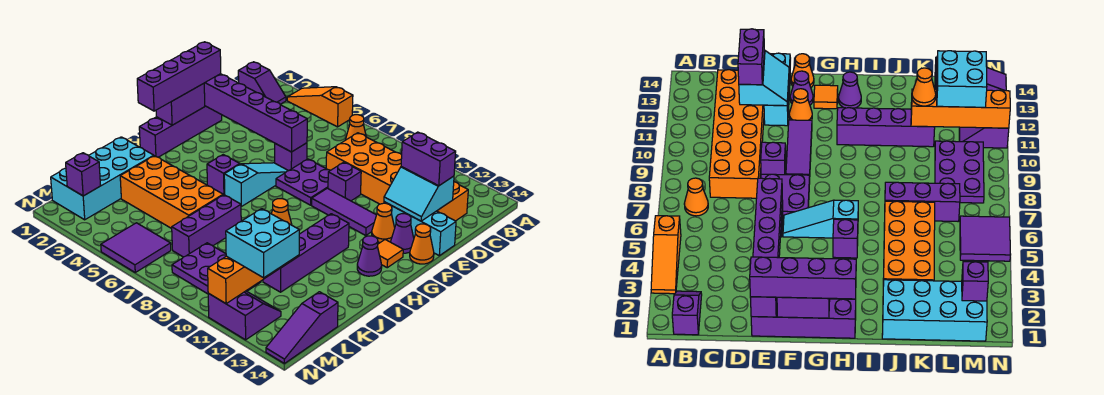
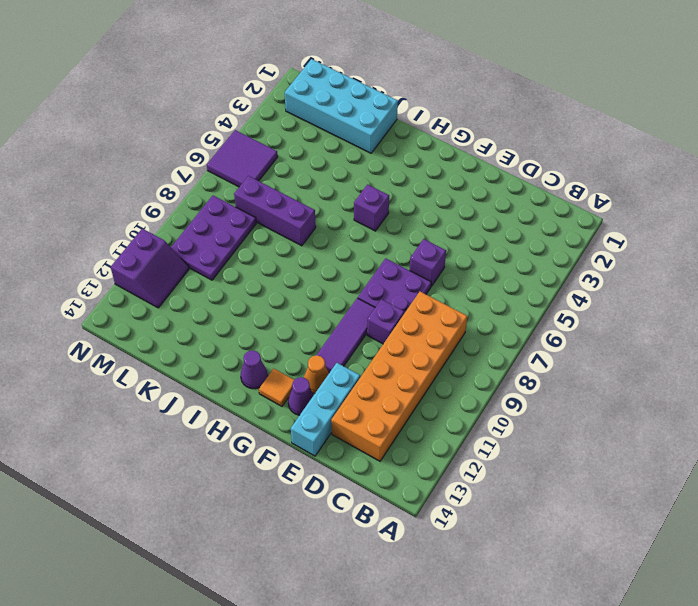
none -> orange slope A3:A5 level 1 top 5
none -> purple slope B1:B2 level 1 top 1
none -> orange cone B7 level 1
none -> purple brick E1:H1 level 1

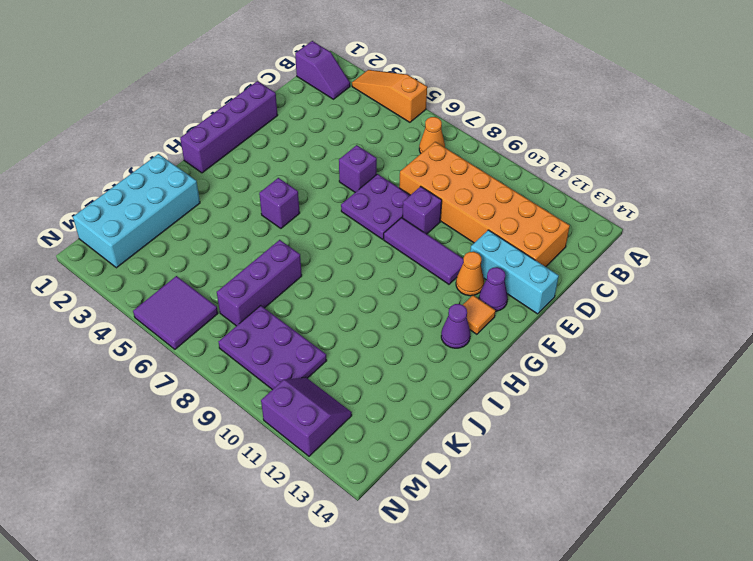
none -> cyan slope F6:H6 level 1 top H
none -> orange cone F14 level 1
none -> purple brick H11:K11 level 1
none -> orange brick J3:K6 level 1

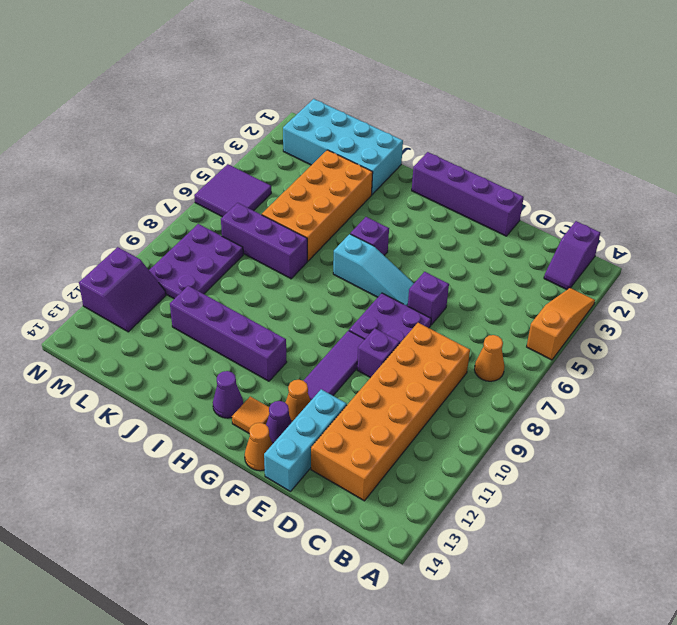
none -> purple slope L14:N14 level 1 top L
none -> cyan slope D12:E13 level 2 top D
none -> purple brick E1:E6 level 2
none -> purple brick F1:G1 level 2

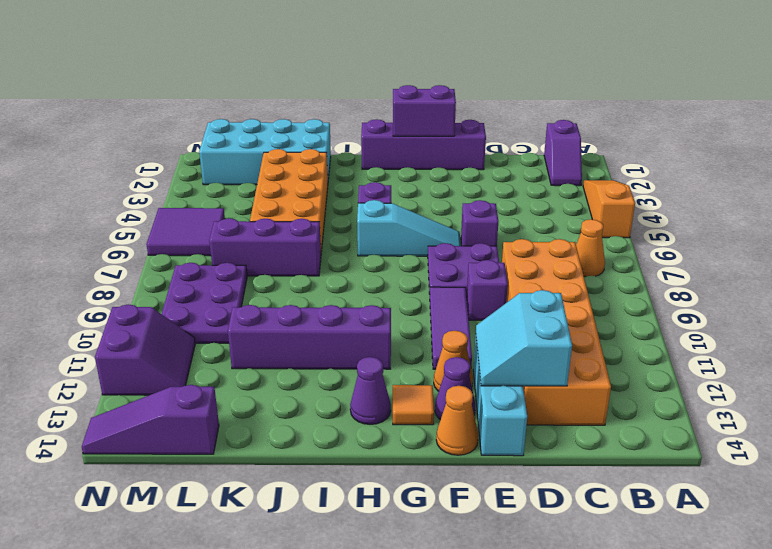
none -> purple brick E1:E6 level 2
none -> orange brick K11:N11 level 2
none -> purple brick M2 level 2
none -> purple brick D12:D13 level 3

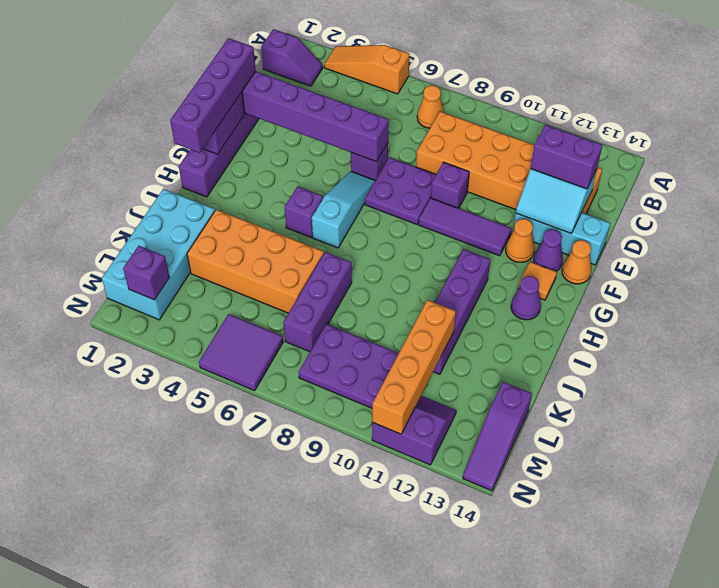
none -> orange cone K11 level 3
none -> cyan brick L11:M12 level 3

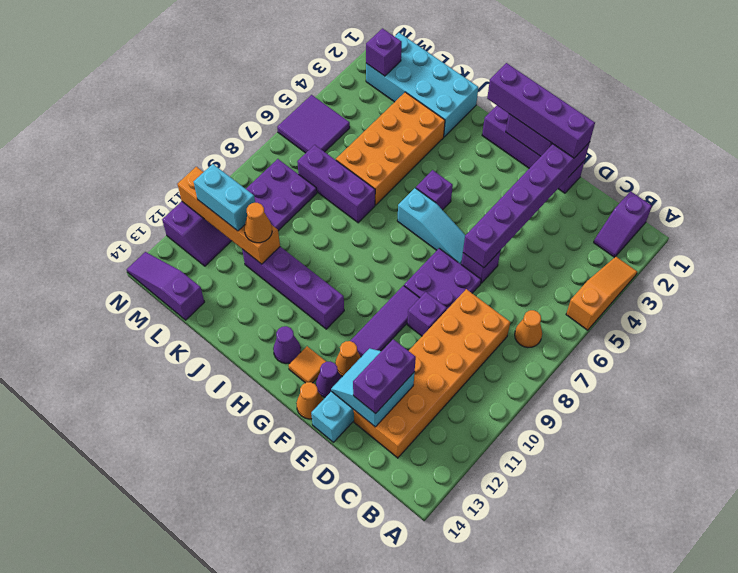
cyan brick L11:M11 level 3 -> cyan brick L11:M12 level 3

